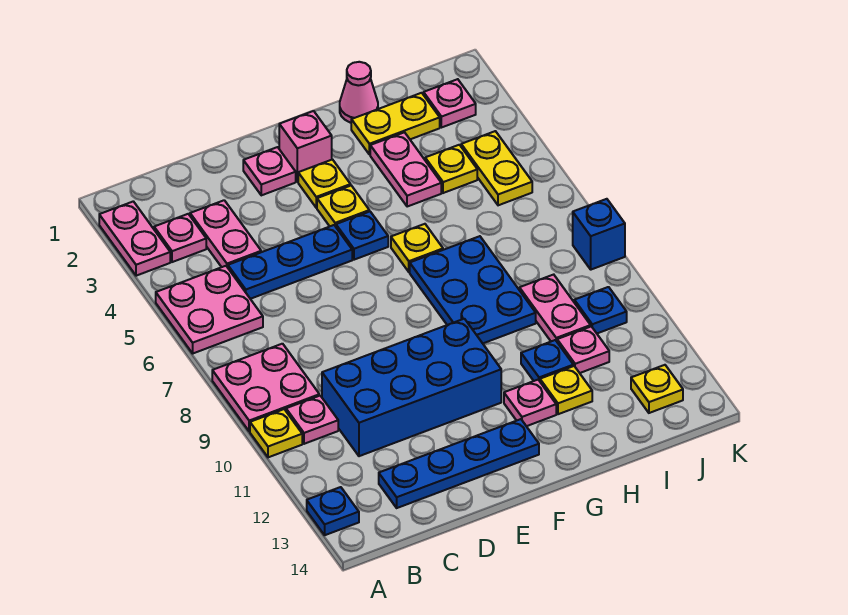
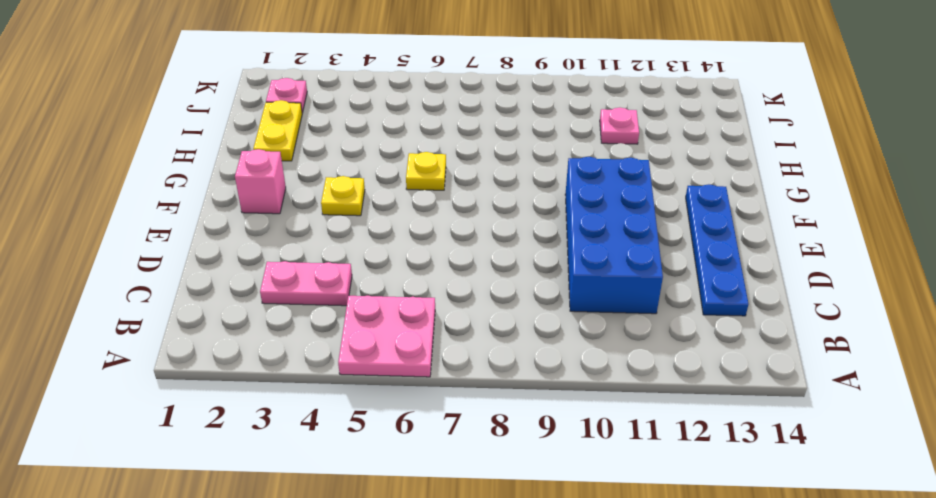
none -> pink plate A2:A3 level 1
none -> pink plate A8:B9 level 1
none -> yellow plate A10 level 1
none -> blue plate A13 level 1

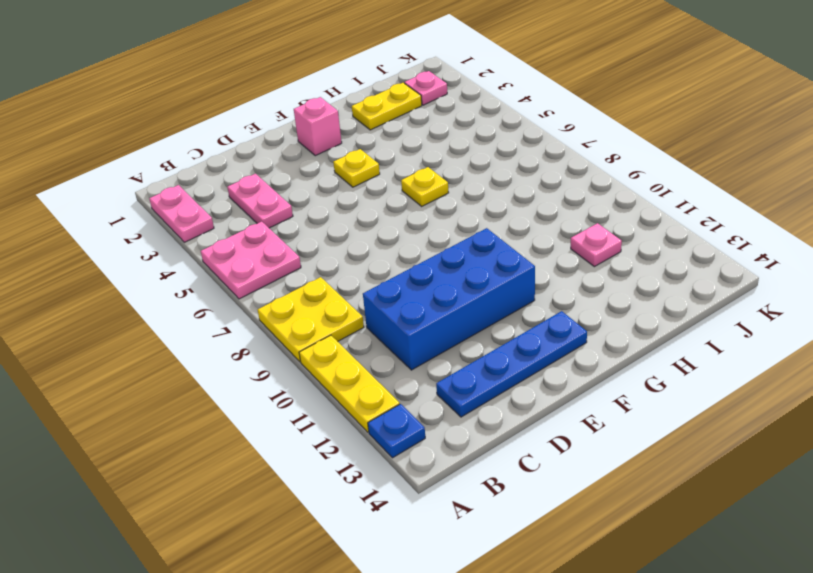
yellow plate A8:B9 level 1 -> pink plate A8:B9 level 1
yellow plate A10:A12 level 1 -> yellow plate A10 level 1
none -> pink plate B3 level 1
none -> pink plate B10 level 1
none -> blue plate C5:E5 level 1
none -> pink plate E2 level 1

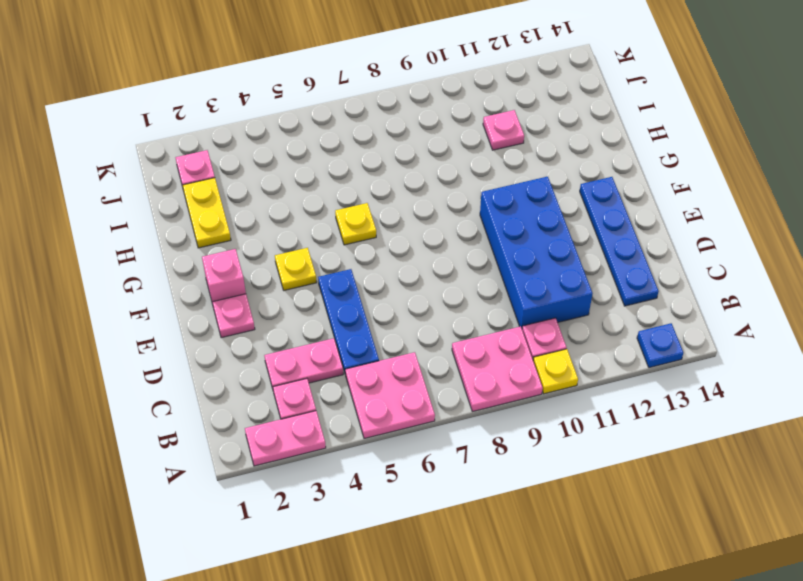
none -> yellow plate F3 level 1
none -> blue plate F5 level 1
none -> blue plate G7:H9 level 1
none -> pink plate G12 level 1

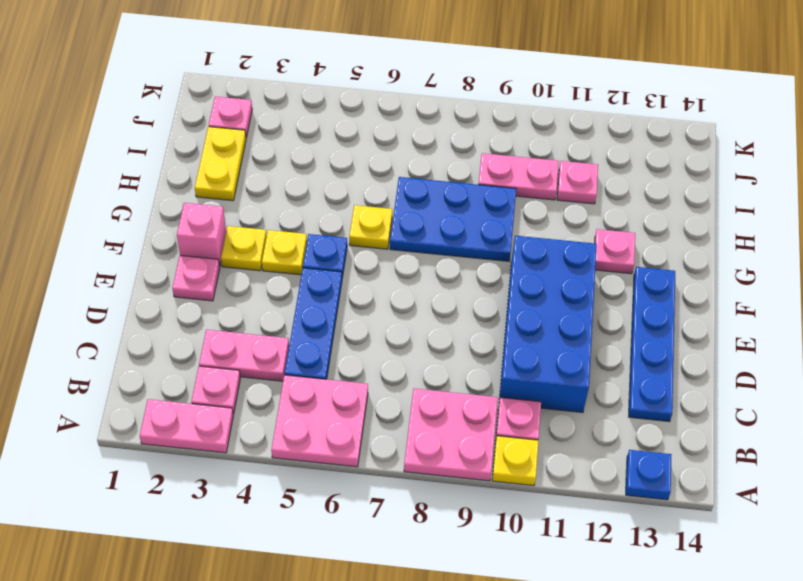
none -> pink cone H1 level 1
none -> pink plate H3:H4 level 1
none -> blue plate H11 level 1
none -> yellow plate H12 level 1

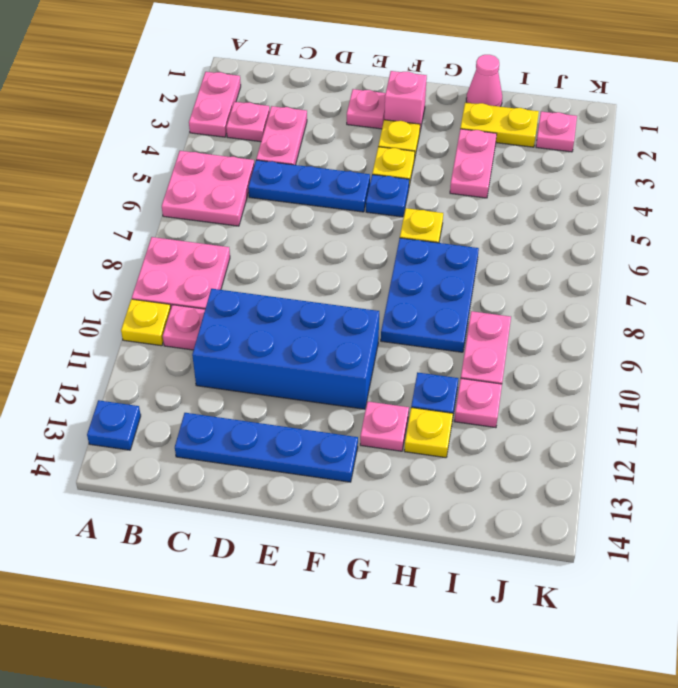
none -> yellow plate I4 level 1
none -> yellow plate J4:J5 level 1
none -> blue plate J10 level 1
none -> yellow plate J13 level 1

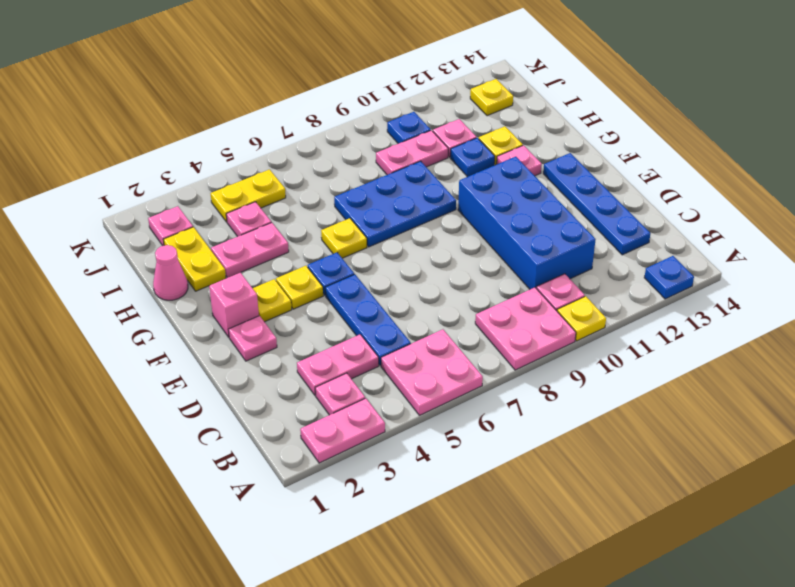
pink plate I4 level 1 -> yellow plate I4 level 1
none -> blue brick K8 level 1

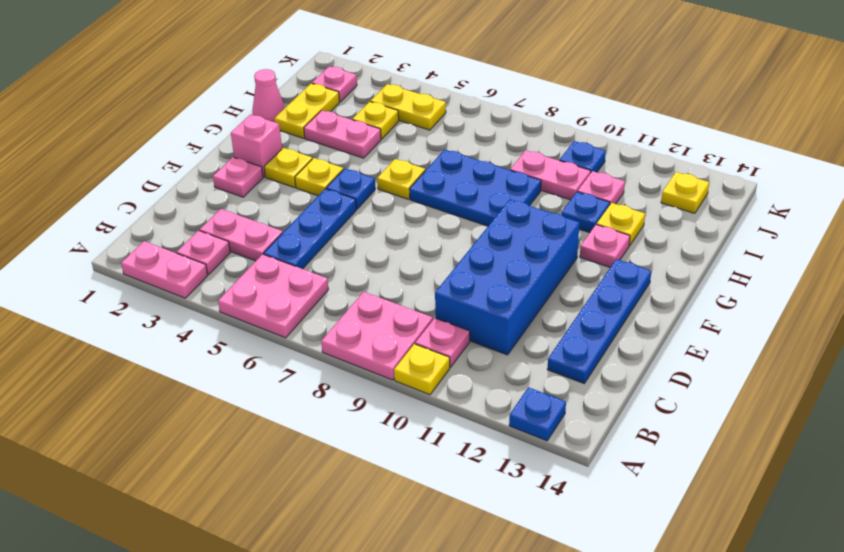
none -> blue brick K8 level 1

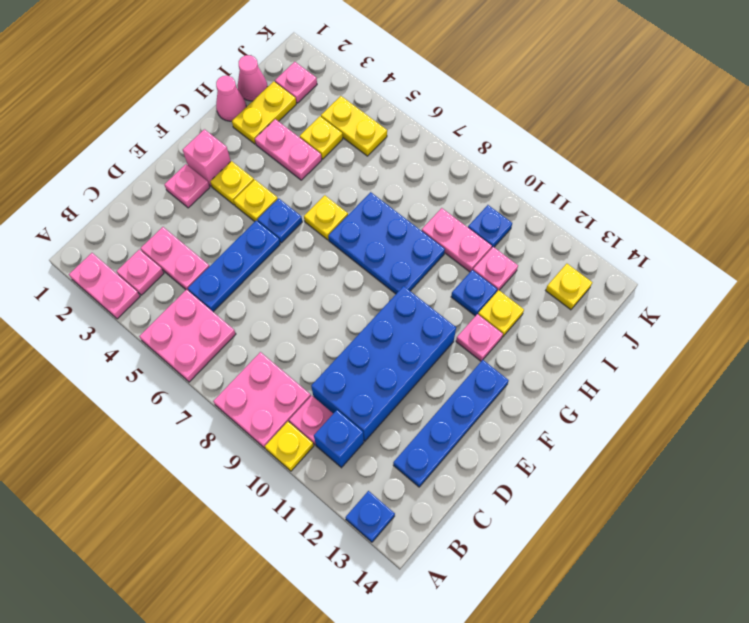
blue brick B11 level 1 -> blue brick K8 level 1
pink cone I1 level 1 -> none

